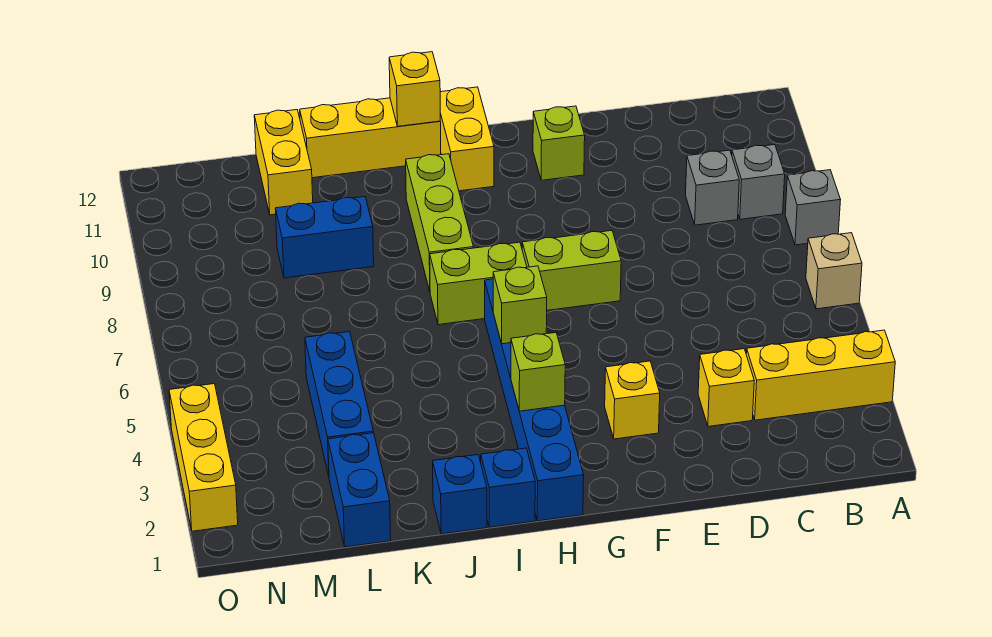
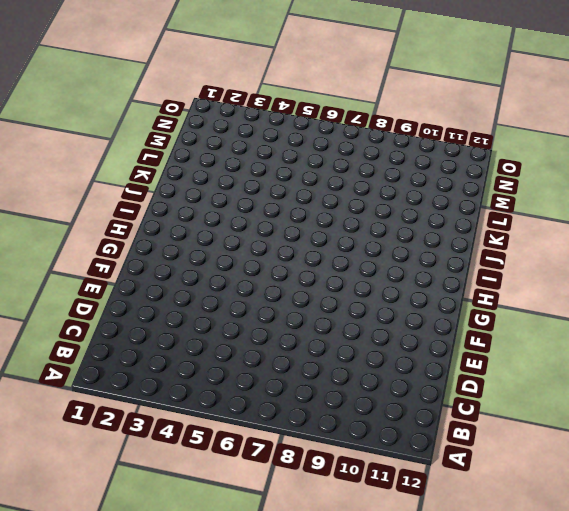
none -> yellow brick A3:C3 level 1
none -> tan brick A6 level 1
none -> grey brick A8 level 1

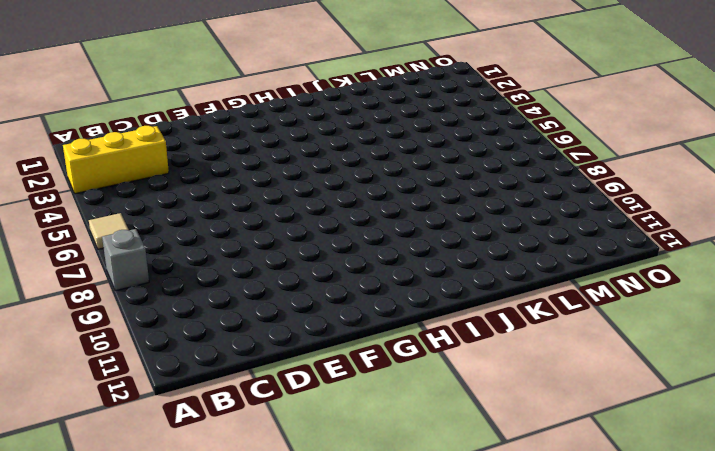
tan tile A6 level 1 -> tan brick A6 level 1
none -> grey brick B9 level 1
none -> grey brick C9 level 1
none -> yellow brick D3 level 1

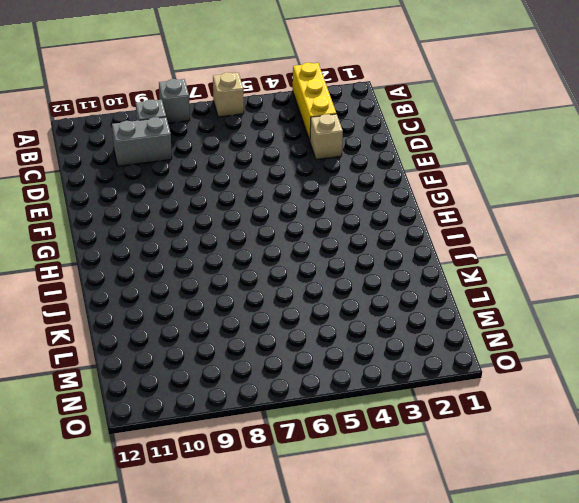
grey brick C9:C10 level 1 -> grey brick C9 level 1
tan brick D3 level 1 -> yellow brick D3 level 1
none -> yellow brick F3 level 1
none -> lime brick F7:G7 level 1
none -> lime brick F11 level 1

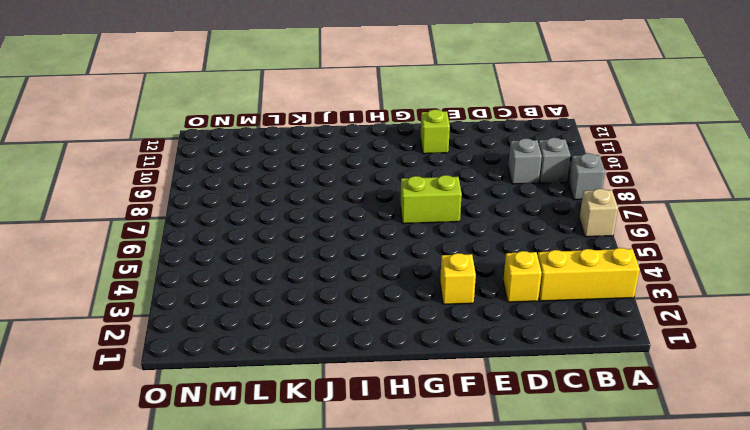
none -> blue brick H1:H6 level 1
none -> lime brick H7:I7 level 1
none -> yellow brick H11:H12 level 1

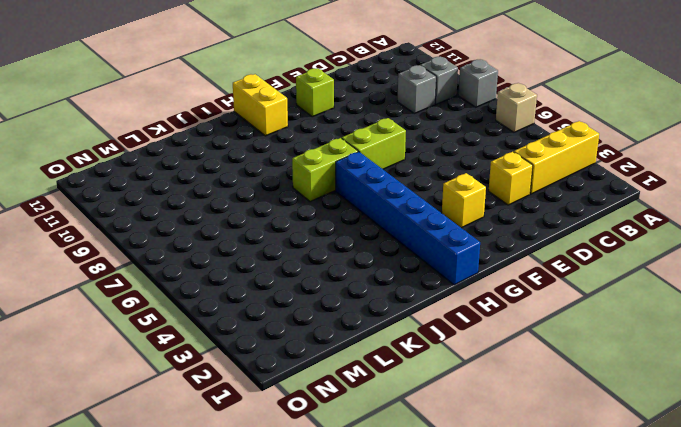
none -> blue brick I1 level 1
none -> lime brick I8:I10 level 1
none -> yellow brick I12:K12 level 1

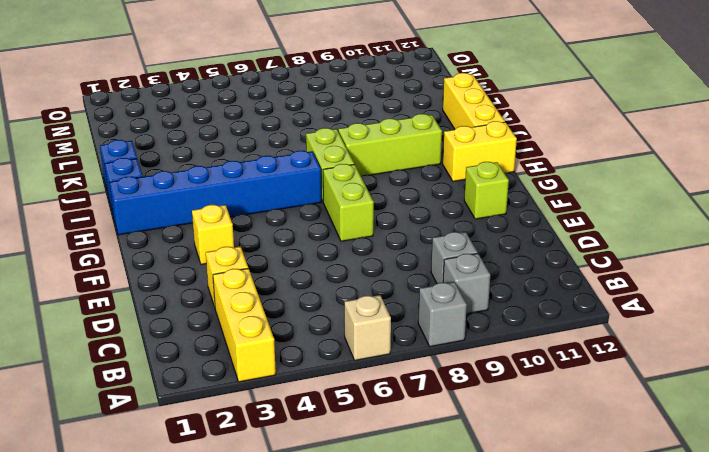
none -> blue brick K9:L9 level 1
none -> blue brick L1:L2 level 1
none -> blue brick L3:L5 level 1

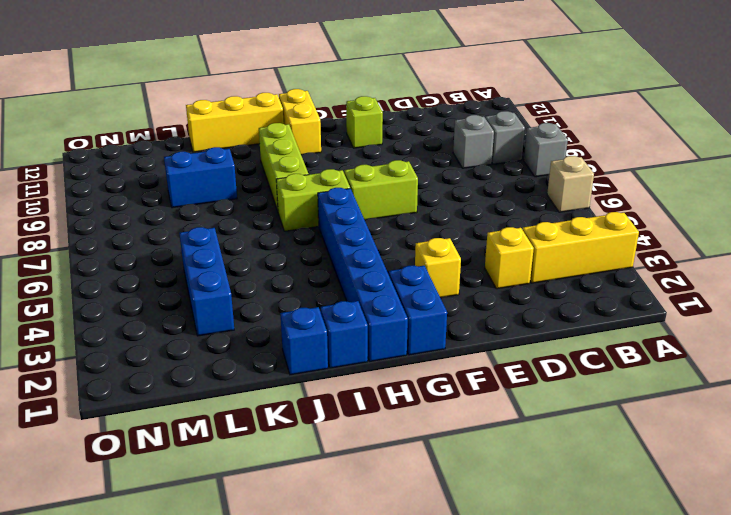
blue brick G1:G2 level 1 -> blue brick L1:L2 level 1
none -> yellow brick L11:L12 level 1
none -> yellow brick O2:O4 level 1
none -> lime brick H3 level 2

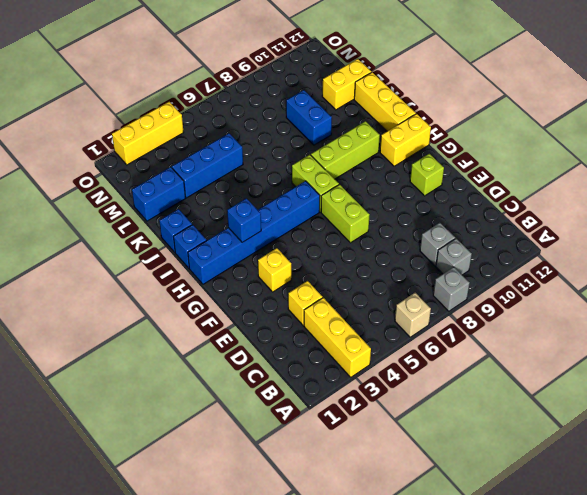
blue brick H3 level 2 -> lime brick H3 level 2
none -> lime brick H5 level 2
none -> yellow brick I12 level 2

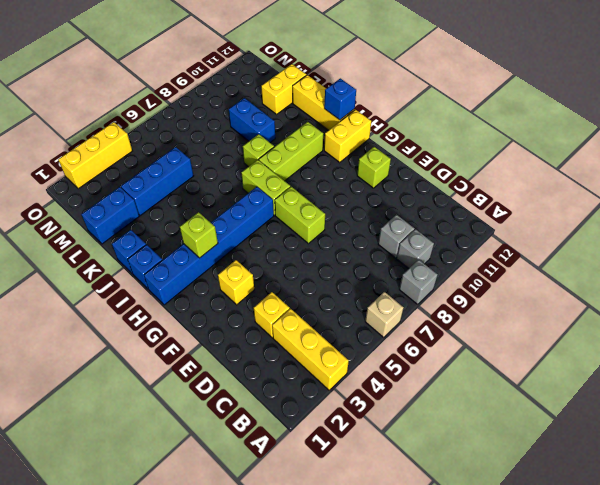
blue brick I12 level 2 -> yellow brick I12 level 2
lime brick J8 level 1 -> lime brick H5 level 2

